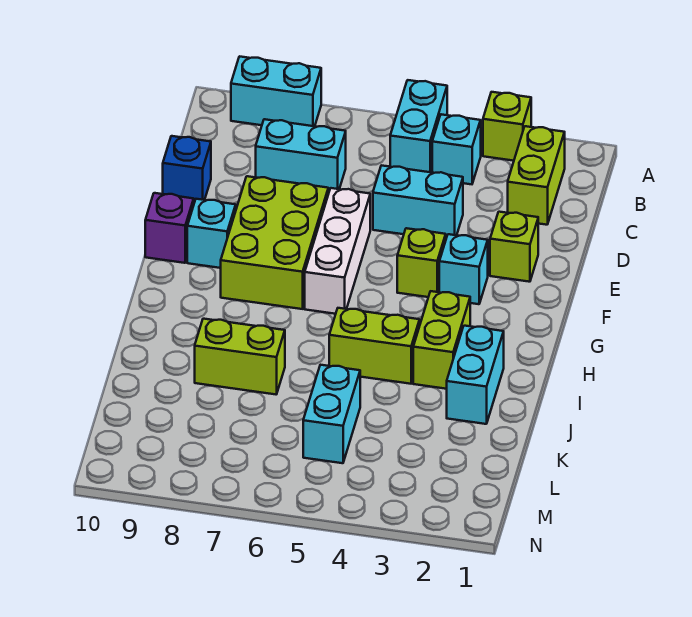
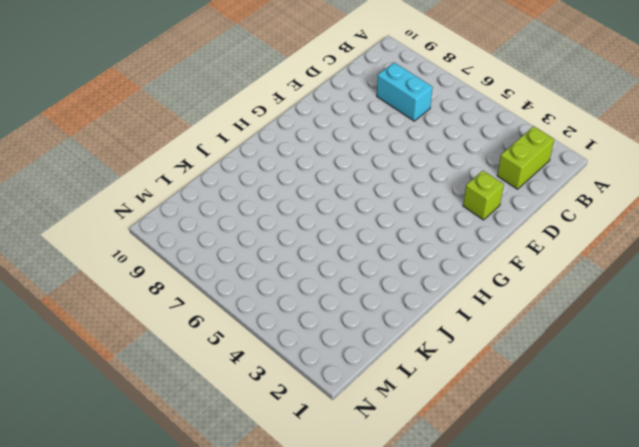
none -> lime brick A3 level 1
none -> cyan brick A5:B5 level 1
none -> cyan brick A8:A9 level 1

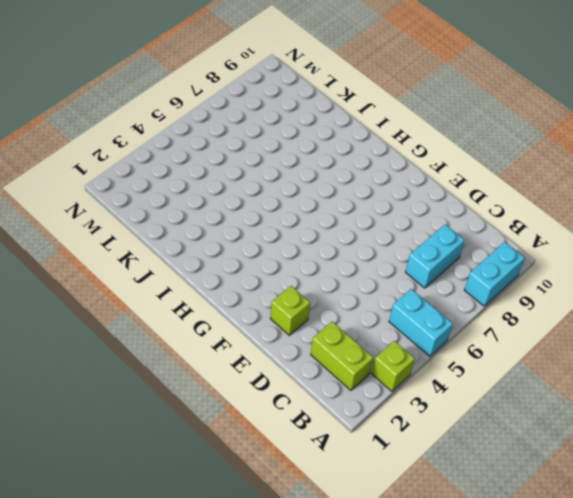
none -> cyan brick B4 level 1
none -> cyan brick D4:D5 level 1
none -> blue brick D10 level 1

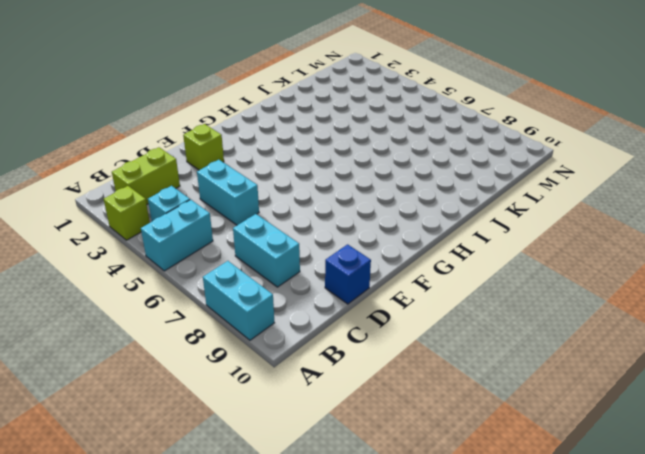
none -> white brick E6:G6 level 1
none -> lime brick E7:G8 level 1
none -> cyan brick F3 level 1

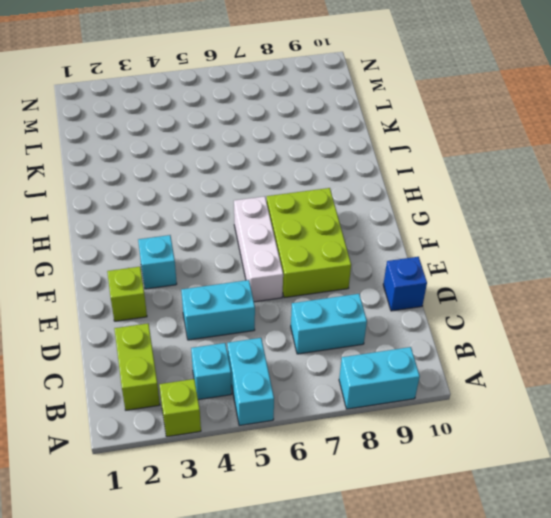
none -> lime brick F4 level 1
none -> cyan brick F9 level 1
none -> purple brick F10 level 1

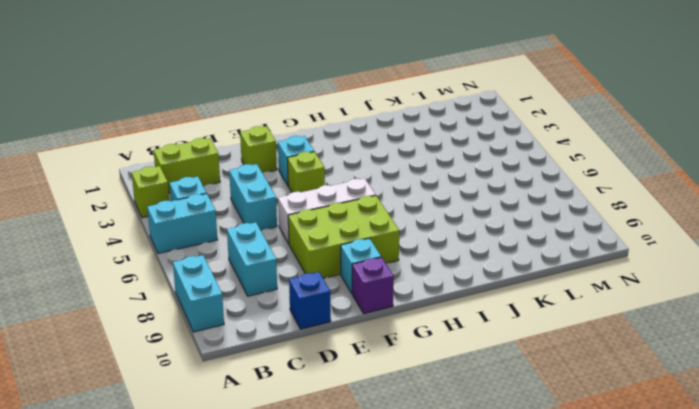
none -> lime brick H3:I3 level 1
none -> cyan brick I2:J2 level 1
none -> lime brick I4:I5 level 1

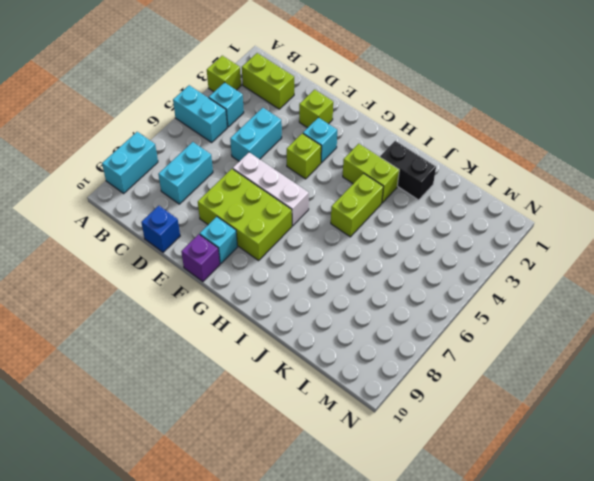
black brick I2:J2 level 1 -> cyan brick I2:J2 level 1
none -> lime brick J7:J8 level 1
none -> cyan brick K5:L5 level 1

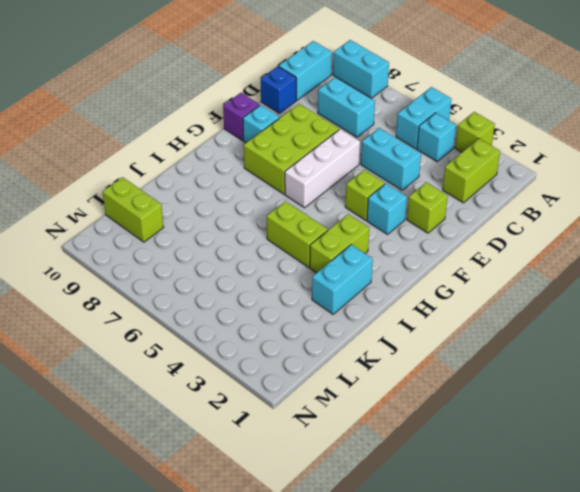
cyan brick B10:C10 level 1 -> cyan brick K5:L5 level 1
lime brick L9:L10 level 1 -> lime brick J7:J8 level 1

